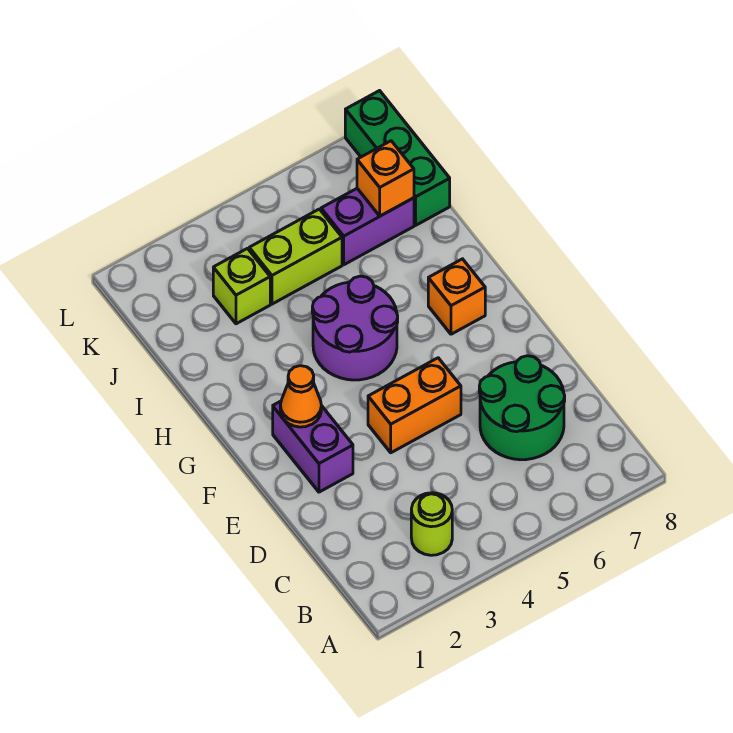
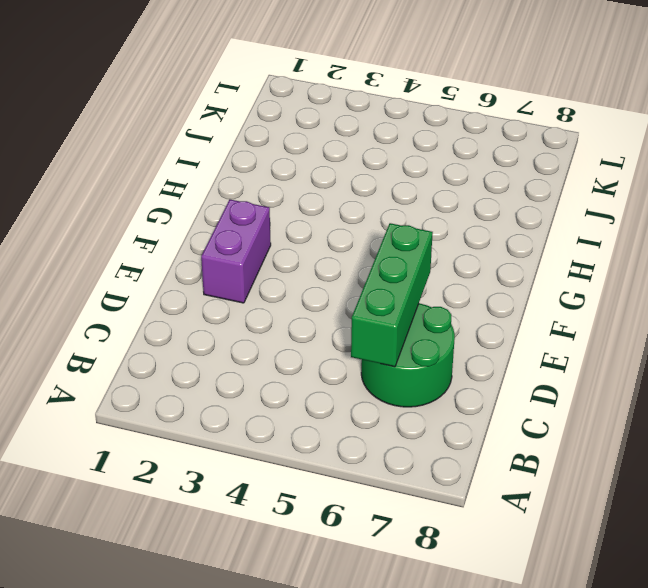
green brick C6:E6 level 2 -> green brick J8:L8 level 1
none -> lime round brick B3 level 1
none -> orange brick E4:E5 level 1
none -> purple round brick G4:H5 level 1

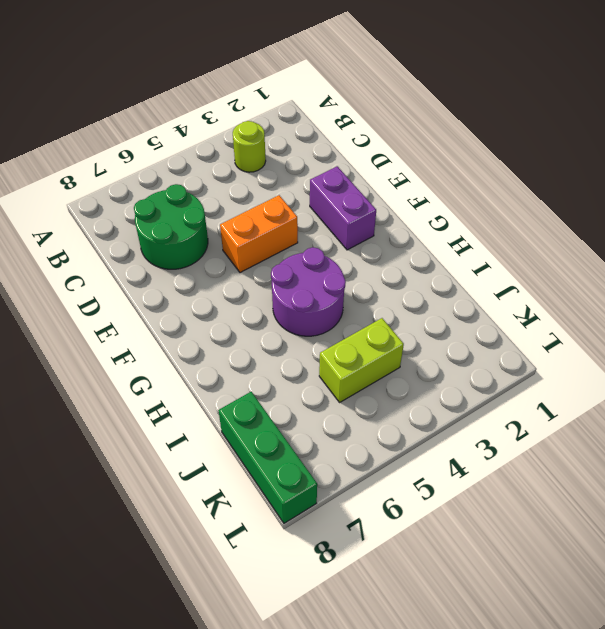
none -> orange brick G7 level 1
none -> lime brick J3 level 1
none -> purple brick J6:J7 level 1

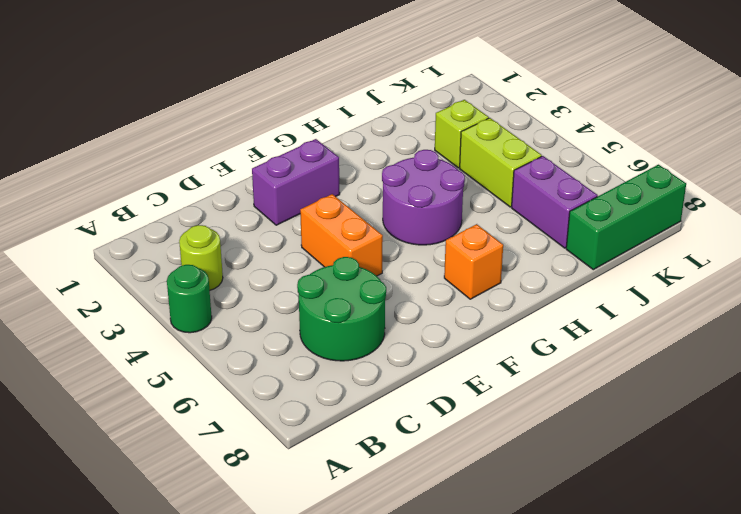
green round brick A4 level 1 -> none
none -> orange cone F2 level 2
none -> orange brick J7 level 2

